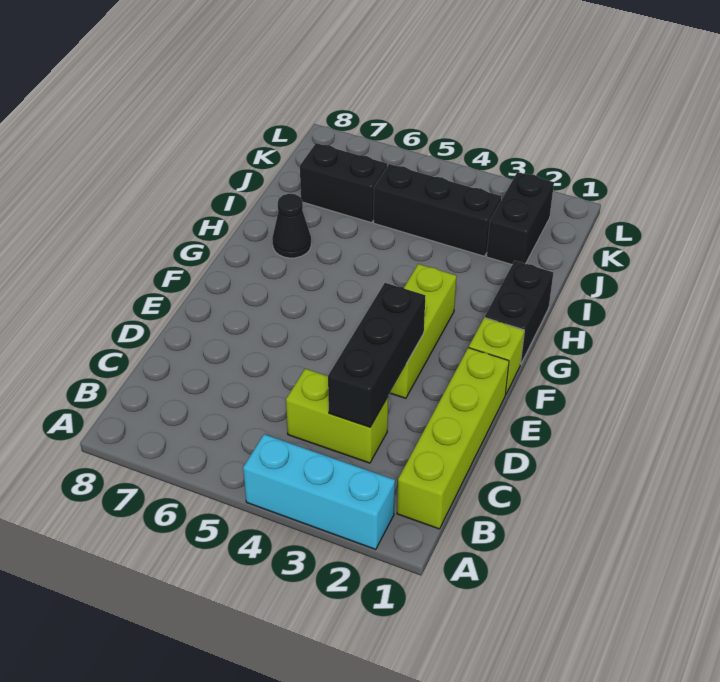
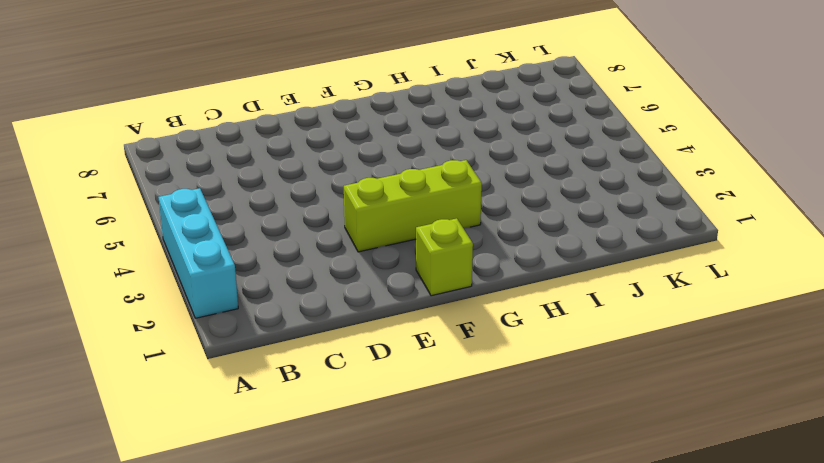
none -> lime brick B1:E1 level 1
none -> lime brick C3:C4 level 1

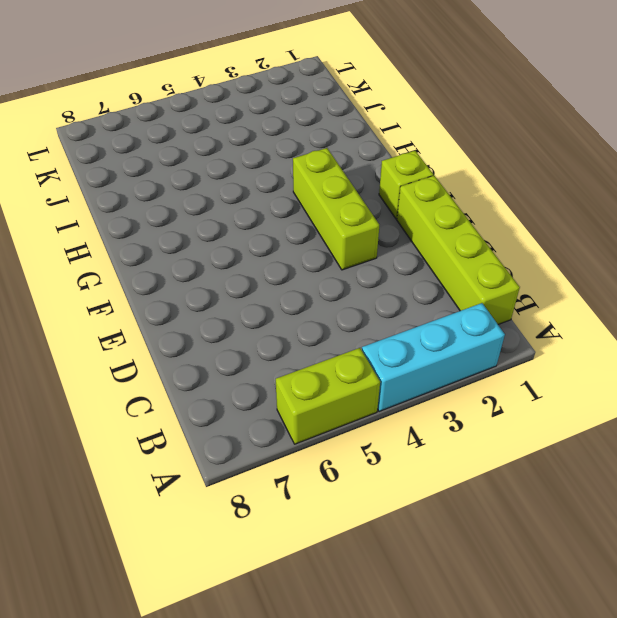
lime brick A5:A6 level 1 -> lime brick C3:C4 level 1
none -> black brick G1:H1 level 1
none -> black cone H7 level 1

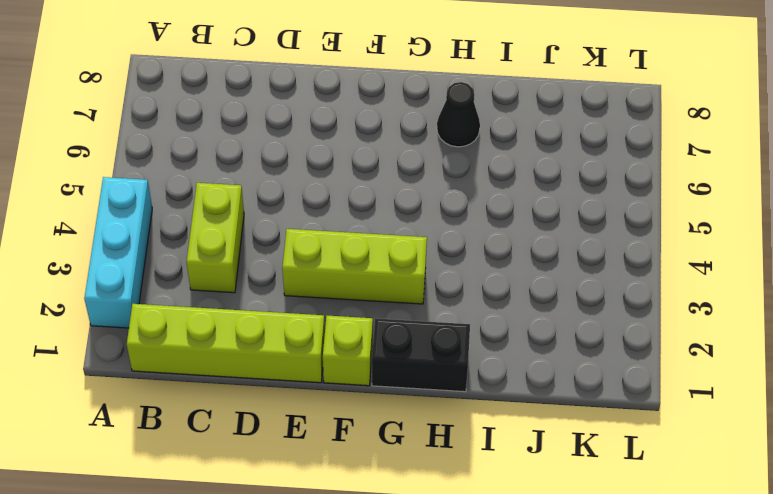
none -> black brick J2:K2 level 1
none -> black brick J3:J5 level 1

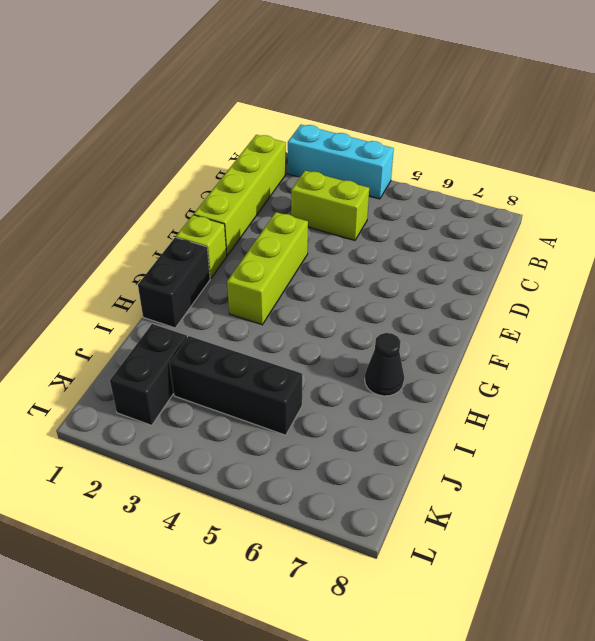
none -> black brick J6:J7 level 1
none -> black brick C3:E3 level 2

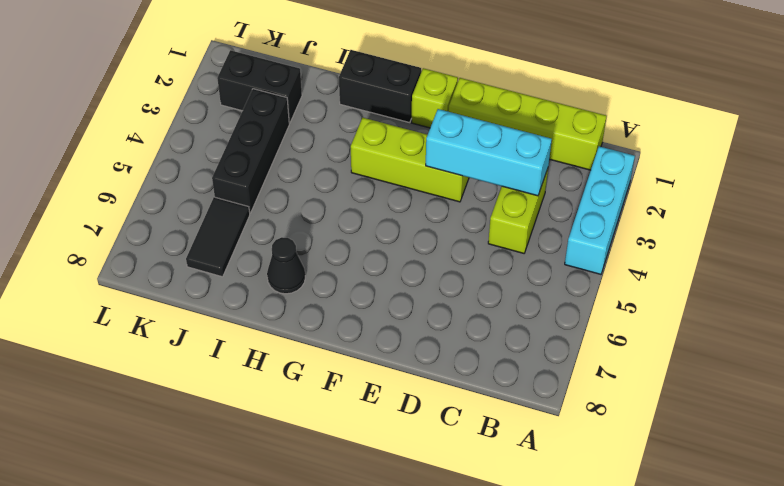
cyan brick C3:E3 level 2 -> black brick C3:E3 level 2
black tile J6:J7 level 1 -> black brick J6:J7 level 1

